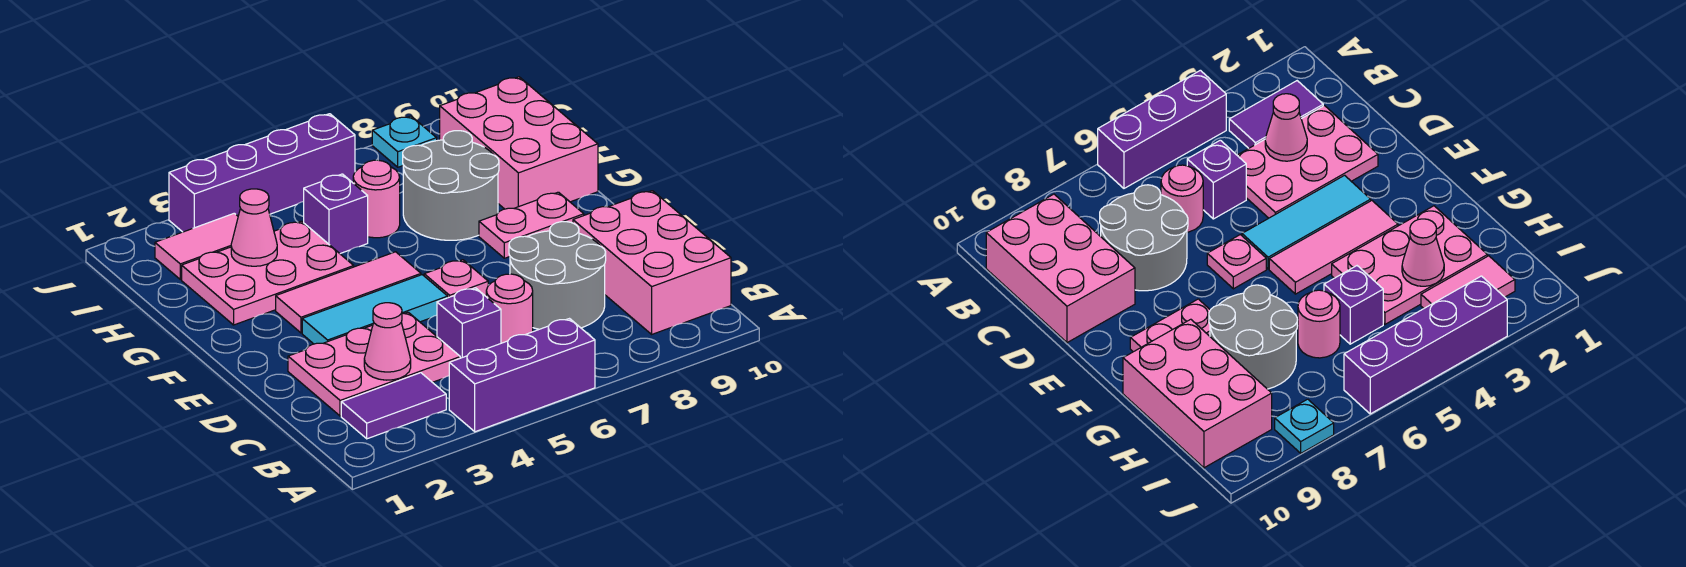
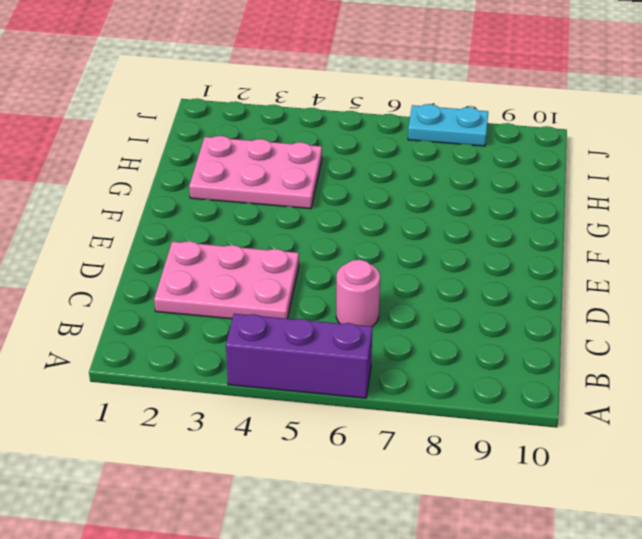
cyan plate J7:J8 level 1 -> cyan plate J8 level 1
none -> purple tile B2:B3 level 1
none -> pink brick B9:D10 level 1
none -> purple brick C5 level 1

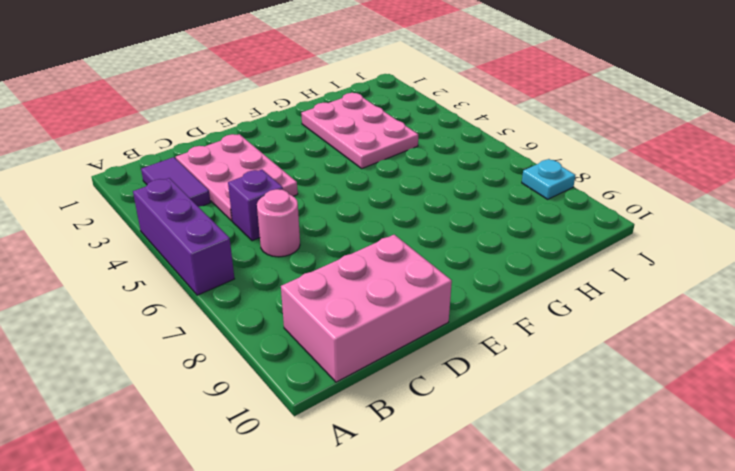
none -> grey round brick C7:D8 level 1
none -> cyan tile E3:E5 level 1
none -> pink plate E6 level 1

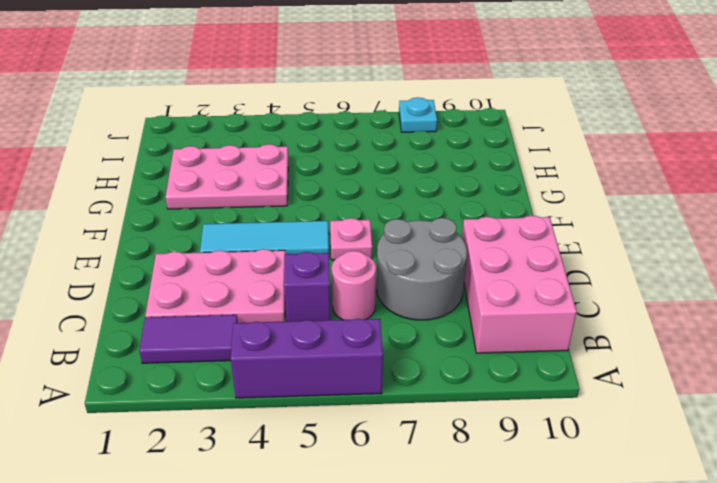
none -> pink tile F3:F5 level 1
none -> pink plate F8:F9 level 1
none -> grey round brick G7:H8 level 1

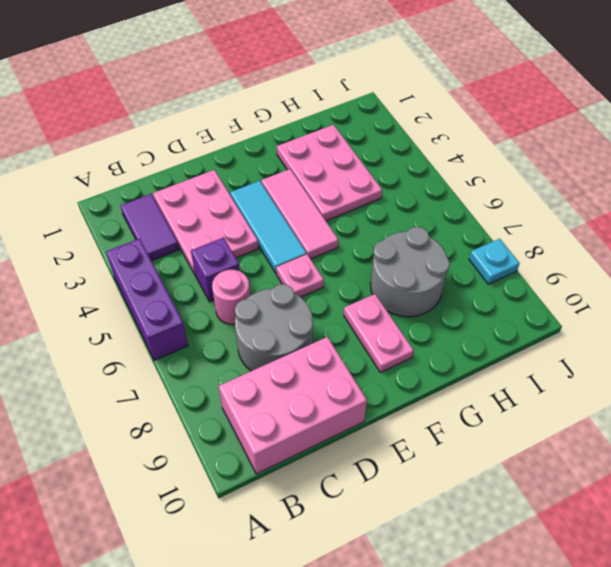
none -> pink brick G9:I10 level 1
none -> purple brick H5 level 1
none -> pink round brick H6 level 1

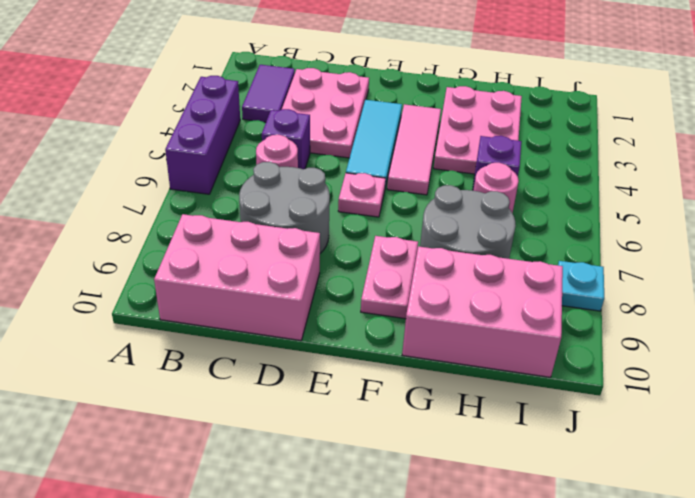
none -> pink tile I2:I3 level 1
none -> purple brick J3:J6 level 1
none -> pink cone C3 level 2

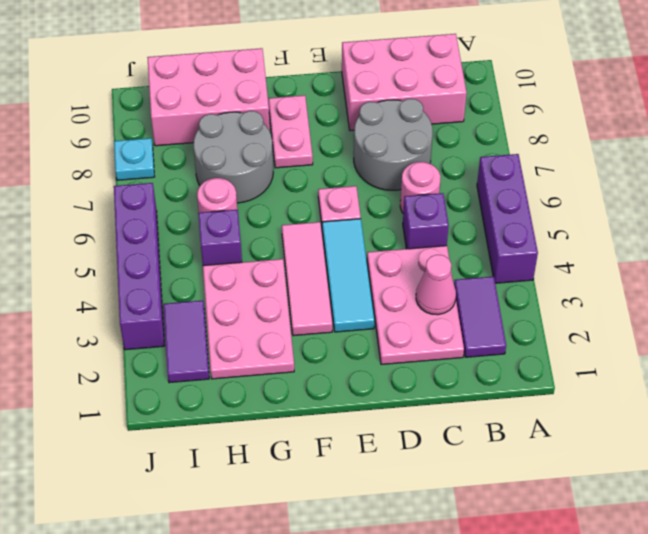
purple tile I2:I3 level 1 -> pink tile I2:I3 level 1
none -> pink cone H3 level 2

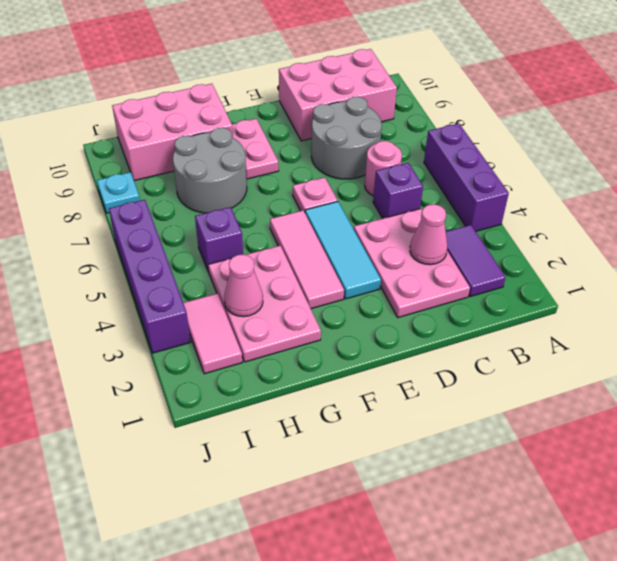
none -> pink round brick H6 level 1

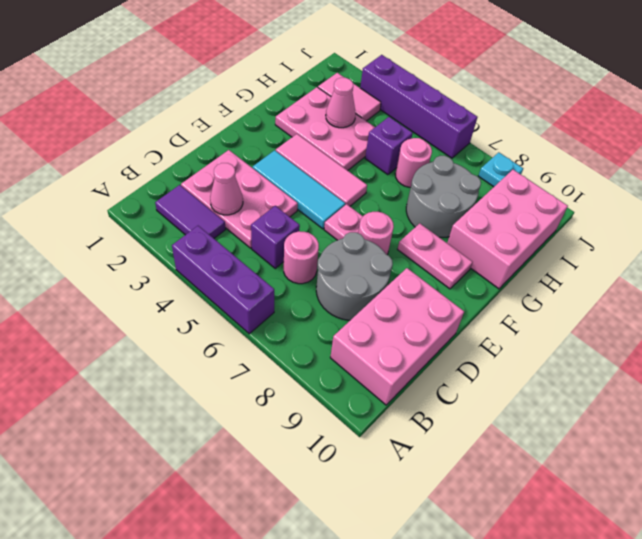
pink round brick E7 level 1 -> none

